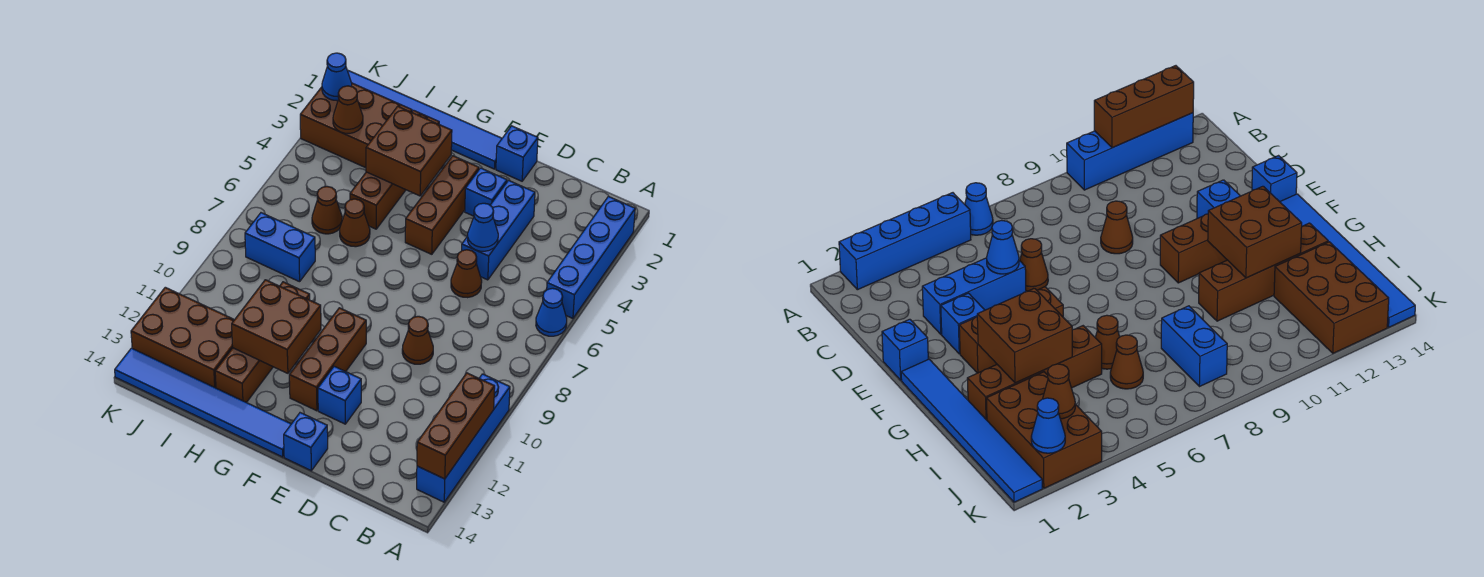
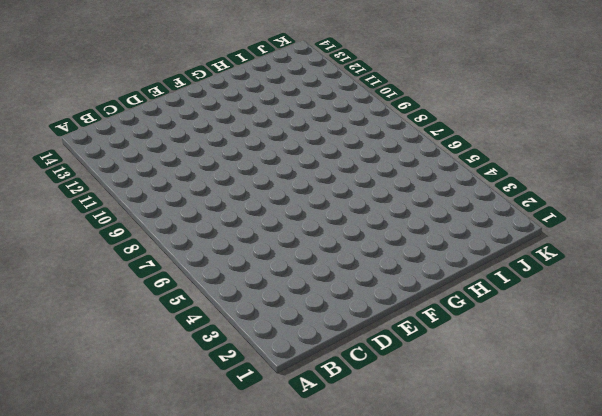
none -> blue brick A2:A5 level 1
none -> blue cone A6 level 1
none -> blue brick A10:A13 level 1

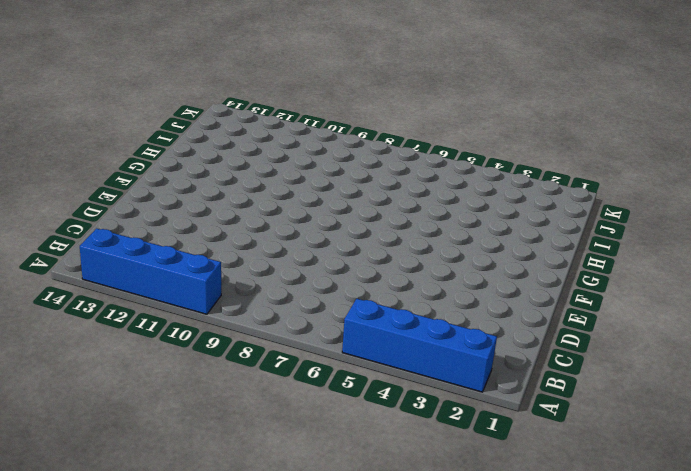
none -> blue cone A6 level 1
none -> blue brick D3:D5 level 1
none -> brown cone D6 level 1

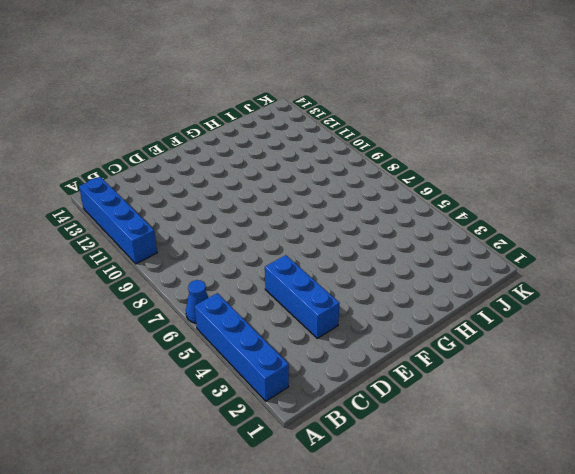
none -> brown cone D6 level 1
none -> brown cone D9 level 1
none -> blue brick E1 level 1

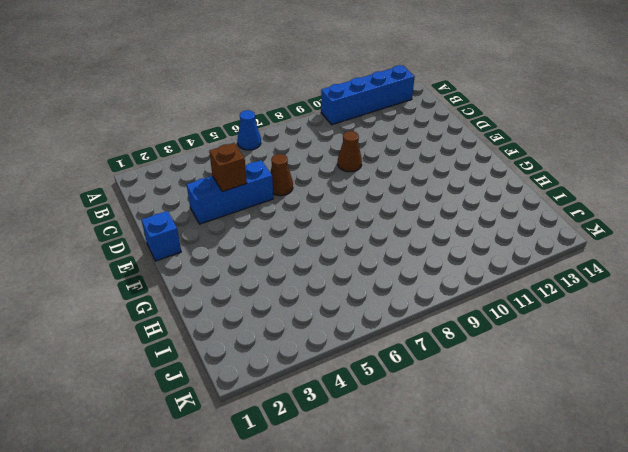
brown brick D4 level 2 -> none
none -> blue brick A2:A5 level 1
none -> blue brick E3 level 1
none -> blue brick E12 level 1

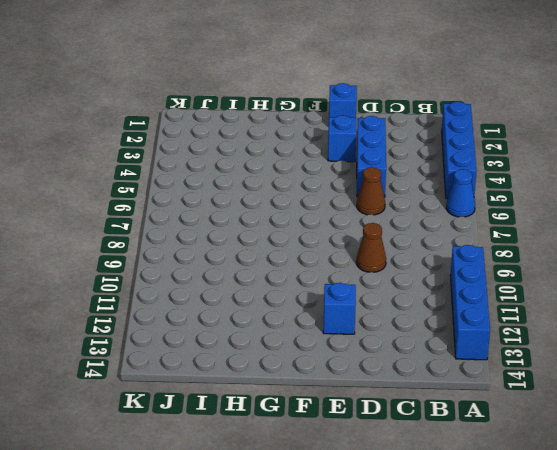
none -> blue brick E14 level 1
none -> blue tile F1:K1 level 1
none -> brown brick F3:F5 level 1

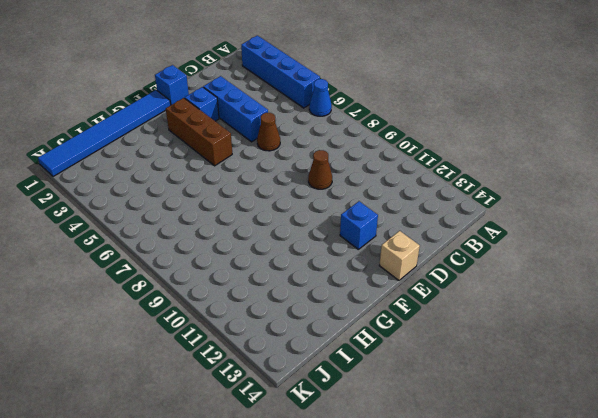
tan brick E14 level 1 -> blue brick E14 level 1
none -> blue brick A10:A13 level 1
none -> brown brick F10:F12 level 1
none -> blue tile F14:K14 level 1

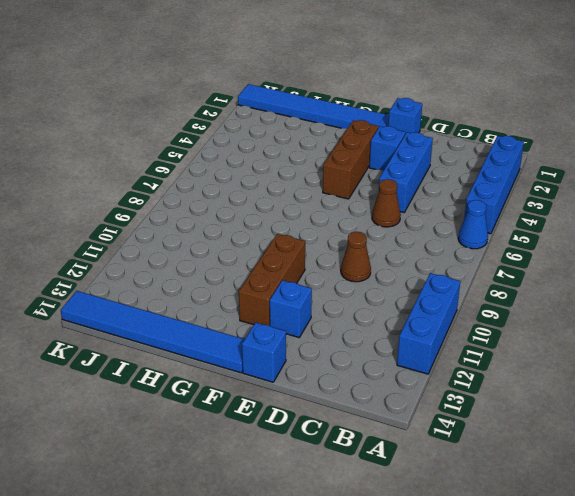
blue brick A10:A12 level 1 -> blue brick A10:A13 level 1
none -> brown brick H2:H5 level 1
none -> brown cone H6 level 1
none -> brown brick H10:H13 level 1

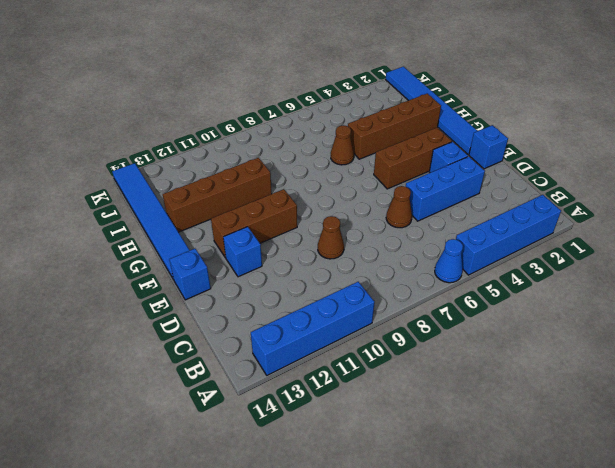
none -> brown brick I2:K3 level 1
none -> brown cone I6 level 1
none -> blue brick I8:J8 level 1

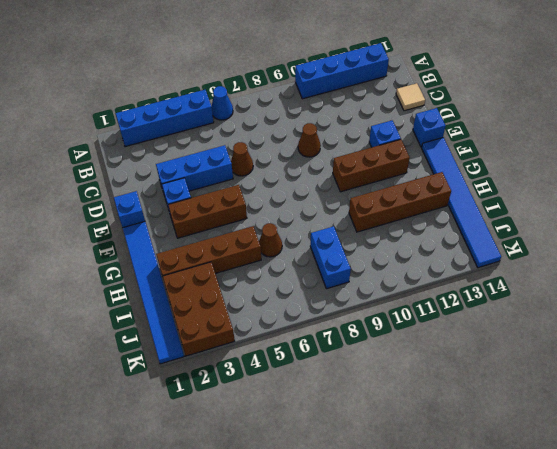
tan tile C14 level 1 -> none
none -> brown cone I6 level 1
none -> brown brick I12:K13 level 1
none -> brown brick A11:A13 level 2

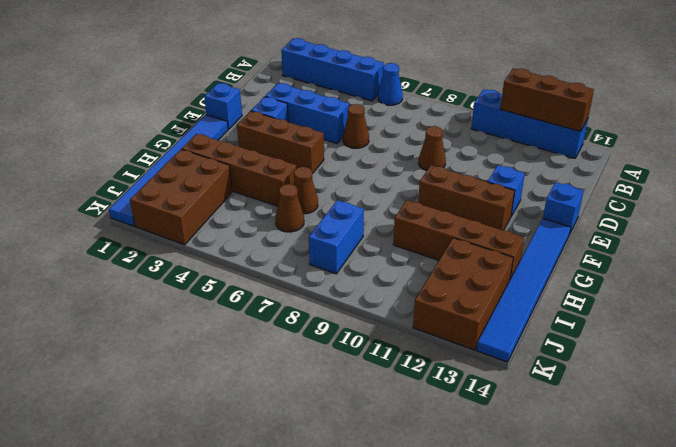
none -> blue cone D5 level 2
none -> brown brick G3:H4 level 2
none -> brown brick G11:H12 level 2

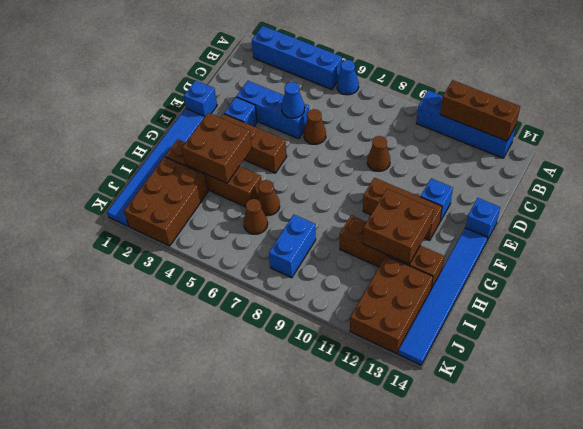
none -> brown cone J3 level 2
none -> blue cone K2 level 2

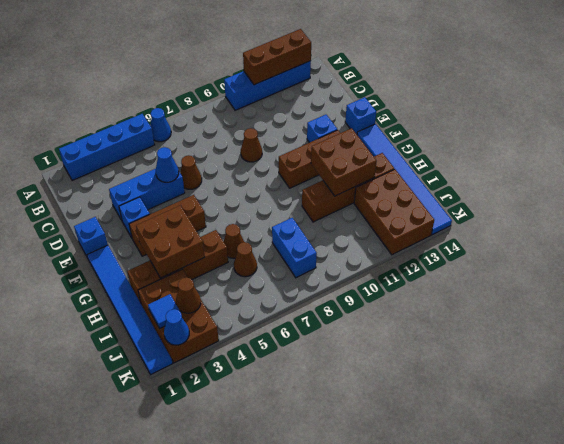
blue tile J2 level 2 -> none

